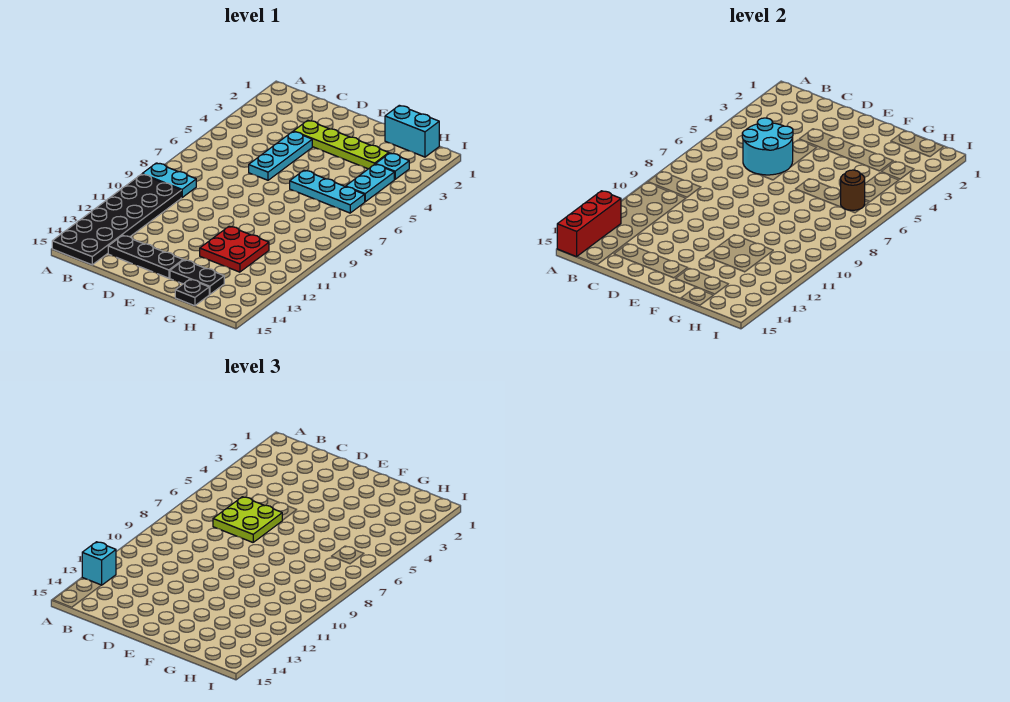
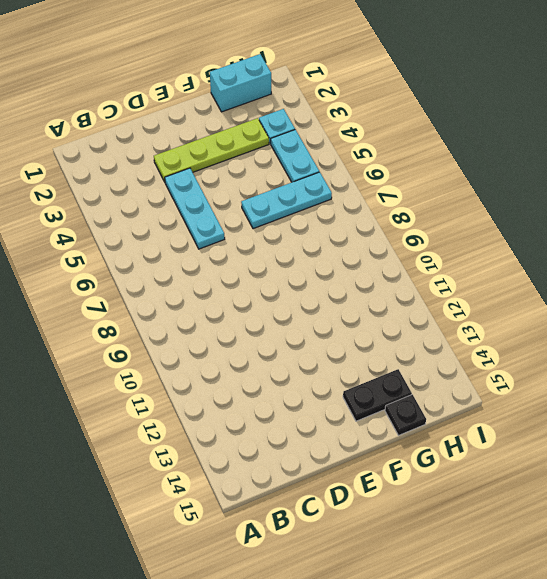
none -> cyan plate A9:B9 level 1
none -> black plate A10:B15 level 1
none -> black plate C14:E14 level 1

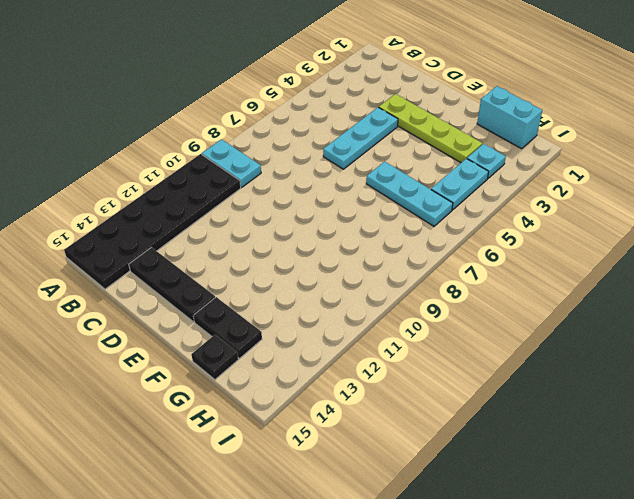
none -> red plate F11:G12 level 1
none -> red brick A13:A15 level 2
none -> cyan round brick C5:D6 level 2

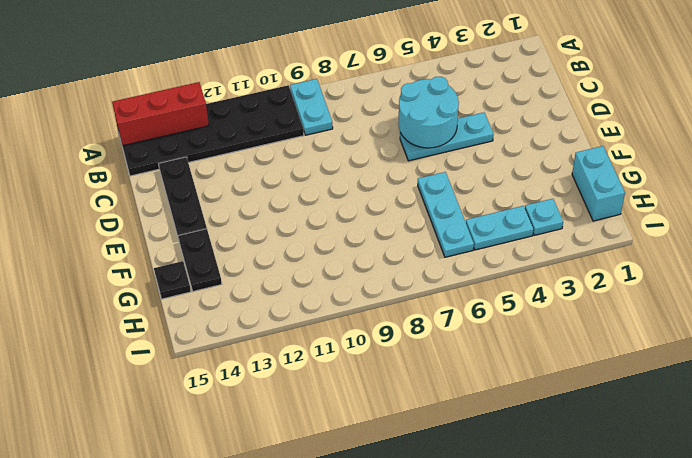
none -> lime plate D3:G3 level 1
none -> red plate F11:G12 level 1
none -> brown round brick H6 level 2

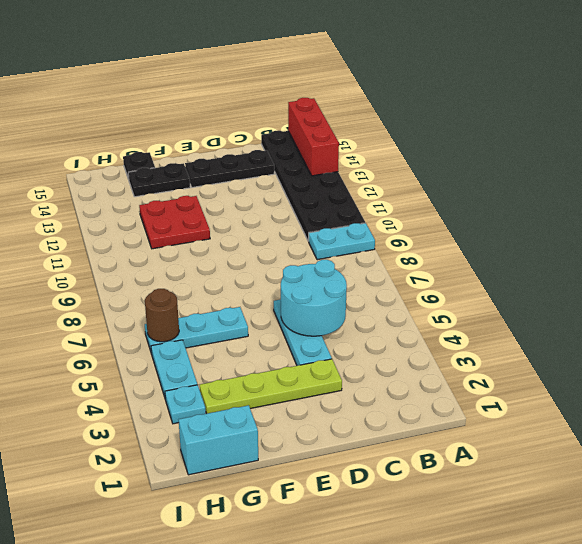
none -> cyan brick A13 level 3
none -> lime plate C6:D7 level 3

